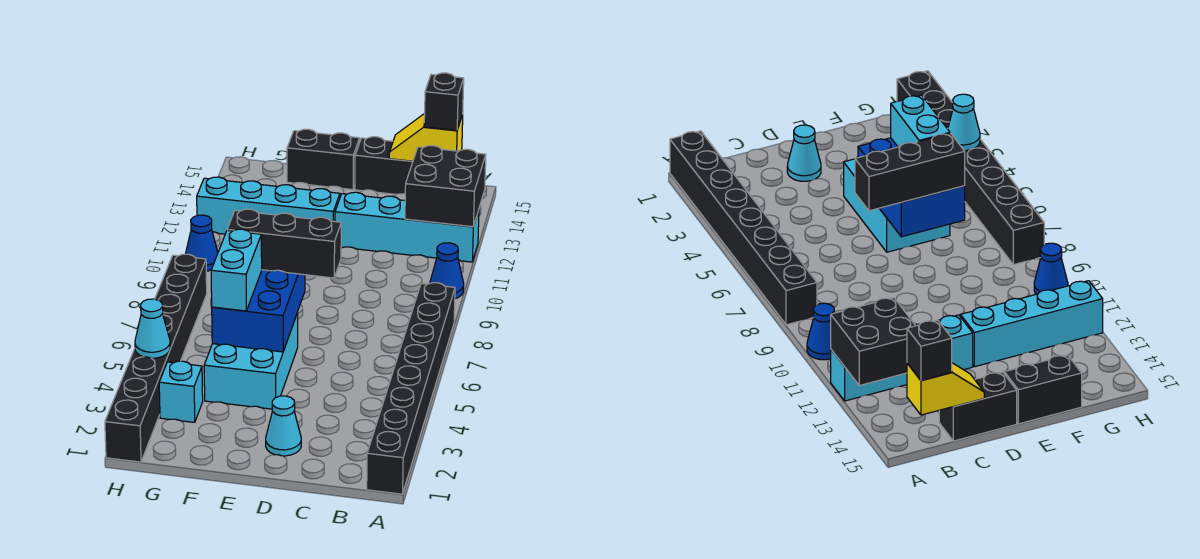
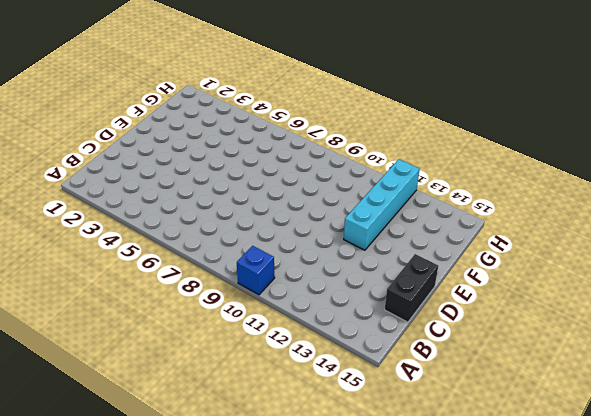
blue brick A10 level 1 -> blue cone A10 level 1
none -> black brick A1:A8 level 1
none -> cyan brick A12:D12 level 1
none -> cyan cone D2 level 1

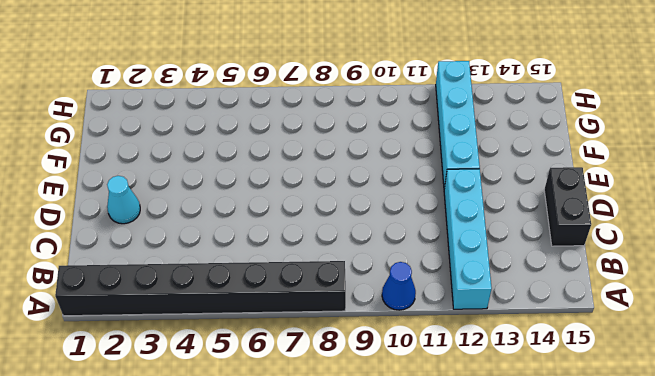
none -> cyan brick E4:F6 level 1
none -> black brick E15:F15 level 1
none -> cyan brick G3 level 1

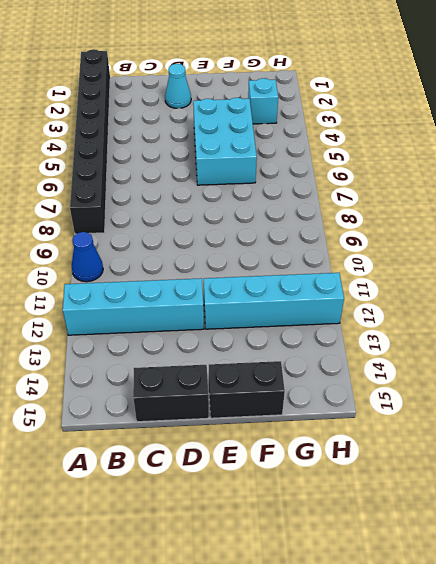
none -> black brick H1:H8 level 1
none -> blue cone H10 level 1
none -> black brick A12:B13 level 2

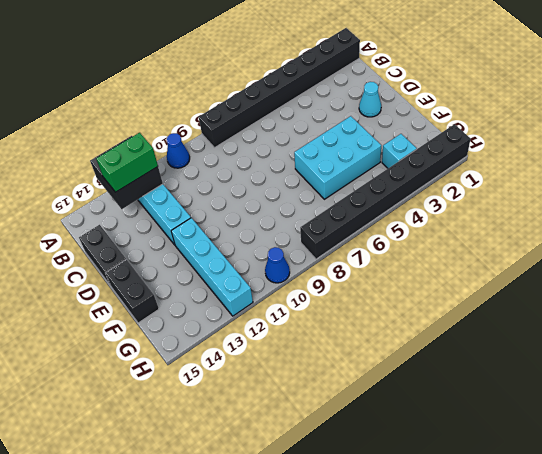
green brick B12:B13 level 3 -> none
none -> yellow slope B15:C15 level 2 top B
none -> blue brick E5:F7 level 2
none -> cyan cone H4 level 2

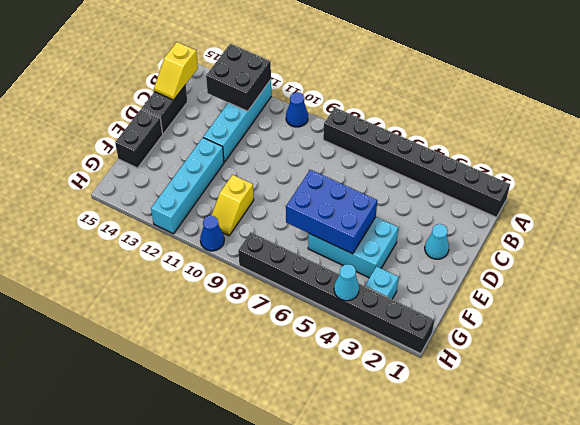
yellow slope F10:G10 level 1 top F -> none
none -> black brick B15 level 3
none -> black brick D7:F7 level 3
none -> cyan brick F5:F6 level 3

